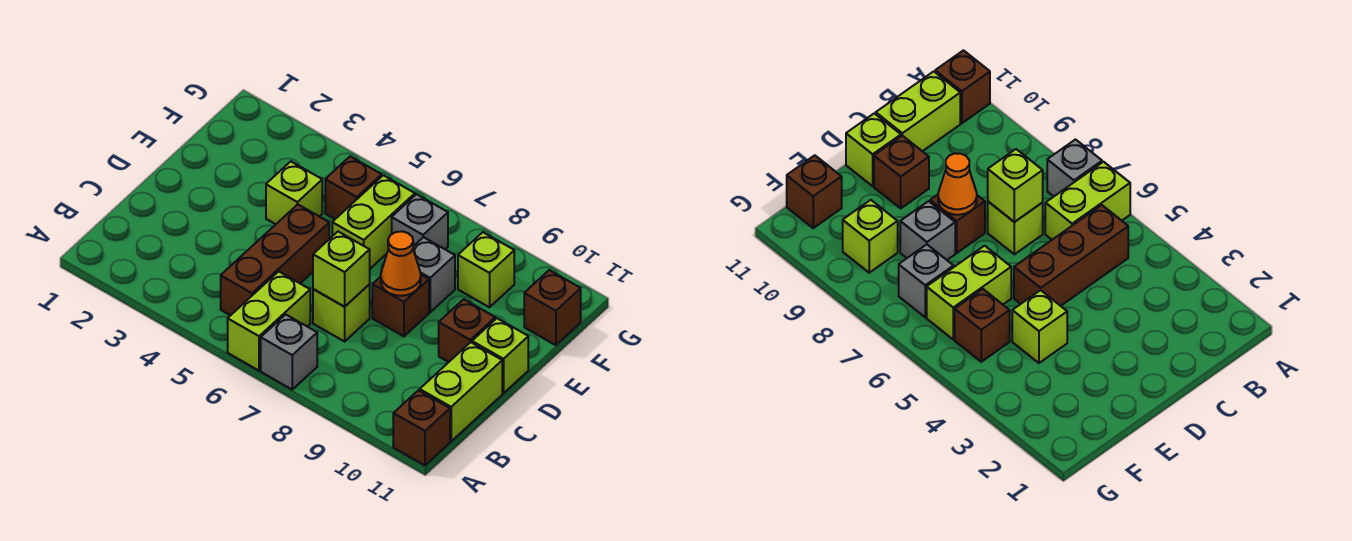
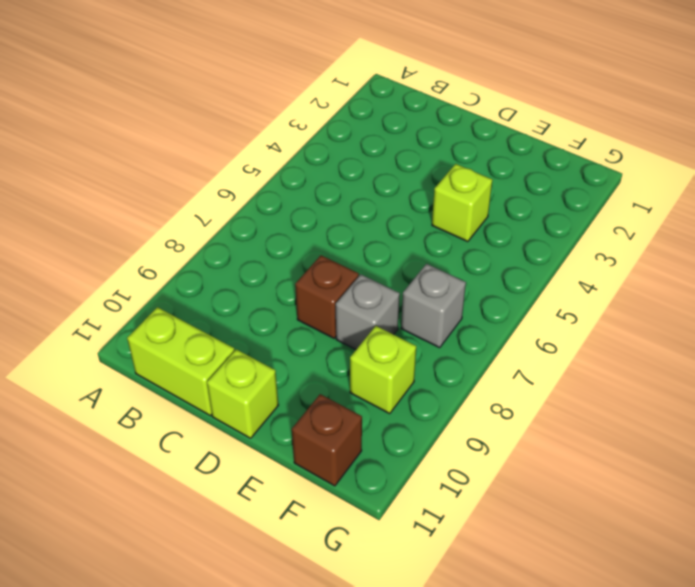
none -> lime brick A6:B6 level 1
none -> grey brick A7 level 1
none -> brown brick A11 level 1

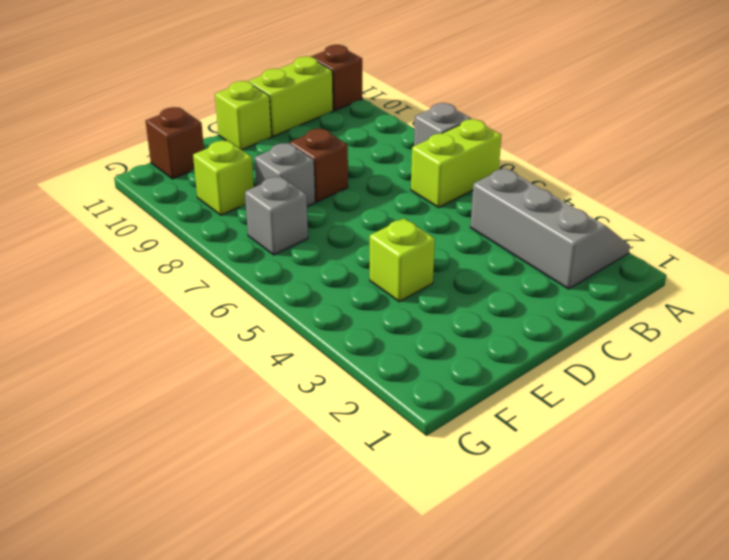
grey slope A2:B4 level 1 top B -> none
none -> brown brick B5:D5 level 1
none -> lime brick C7 level 1
none -> brown brick D10 level 1

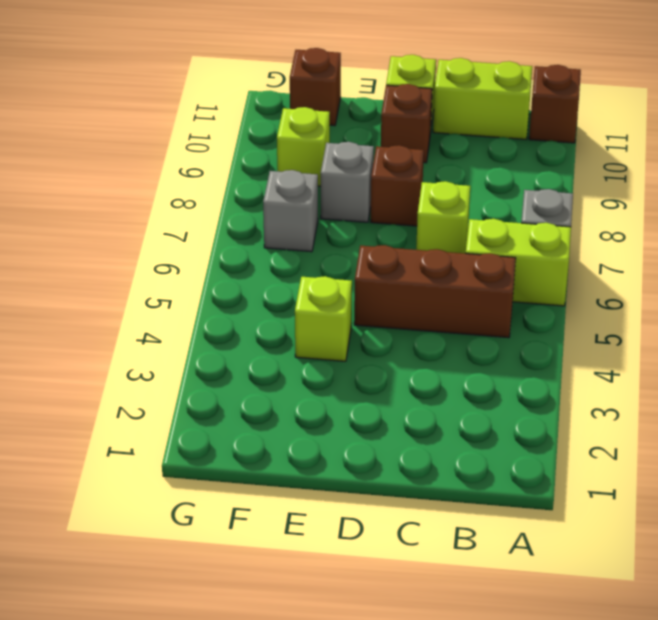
none -> lime brick E6:F6 level 1
none -> brown brick F5 level 1
none -> lime brick C7 level 2

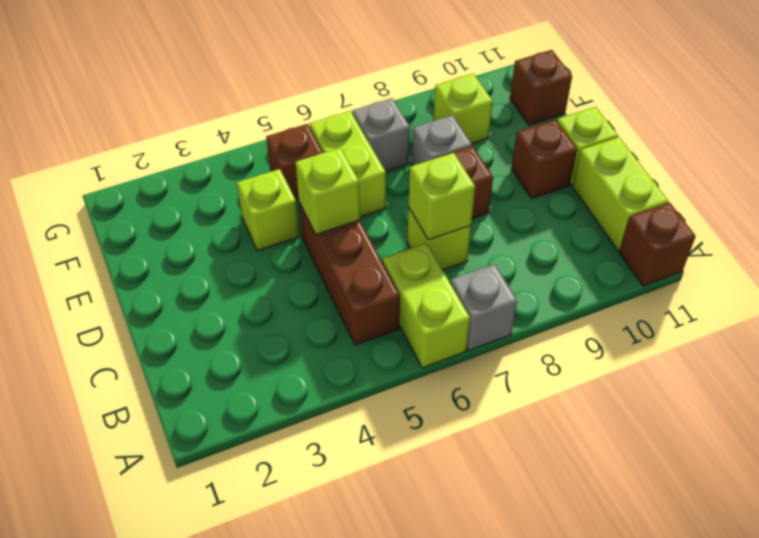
lime brick D5 level 2 -> none
none -> orange cone D8 level 2

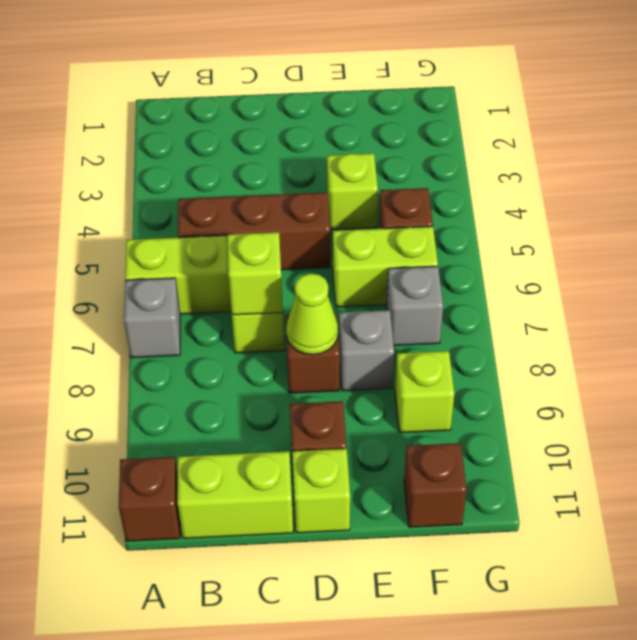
lime cone D8 level 2 -> orange cone D8 level 2

